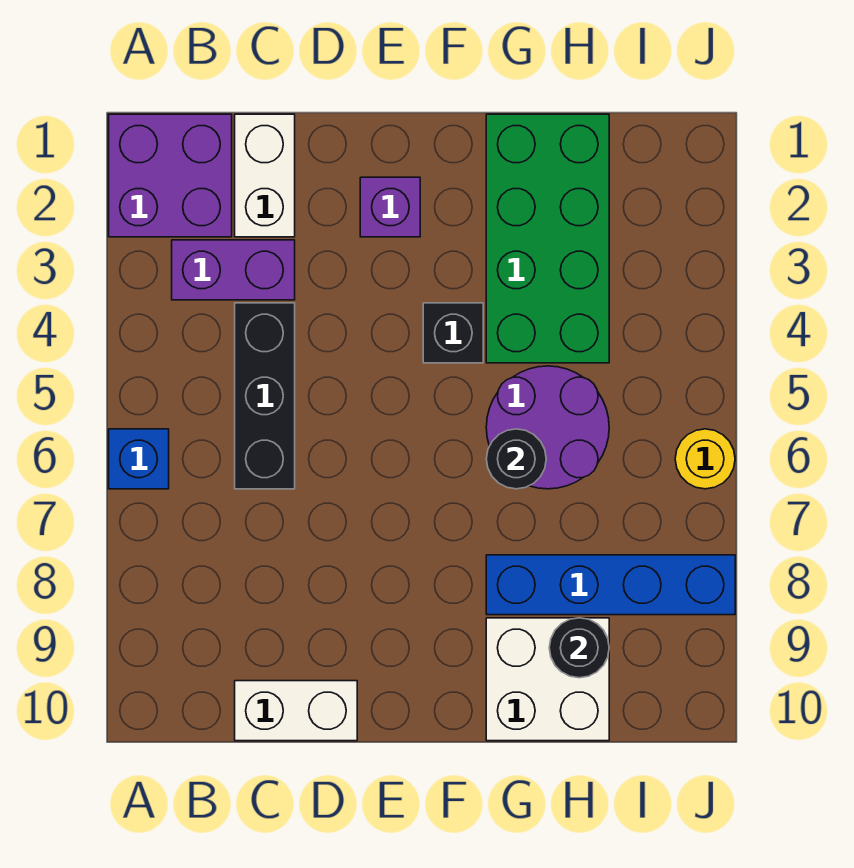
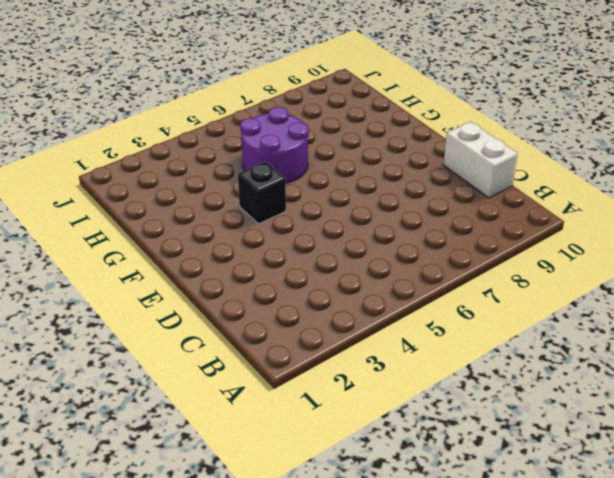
none -> purple brick A1:B2 level 1
none -> blue brick A6 level 1
none -> purple brick B3:C3 level 1

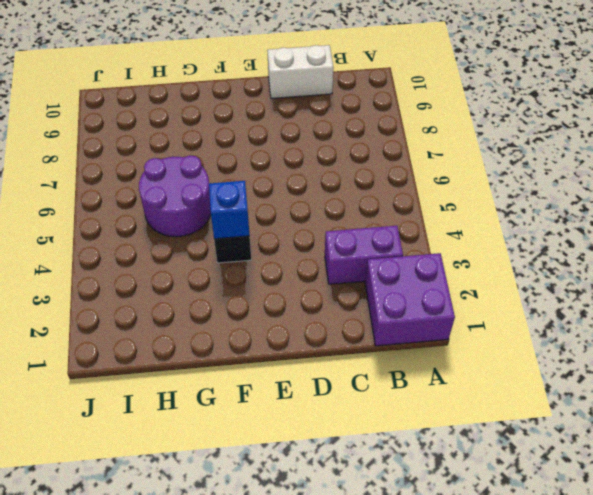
blue brick F4 level 2 -> blue brick A6 level 1
none -> white brick C1:C2 level 1
none -> black brick C4:C6 level 1
none -> purple brick E2 level 1

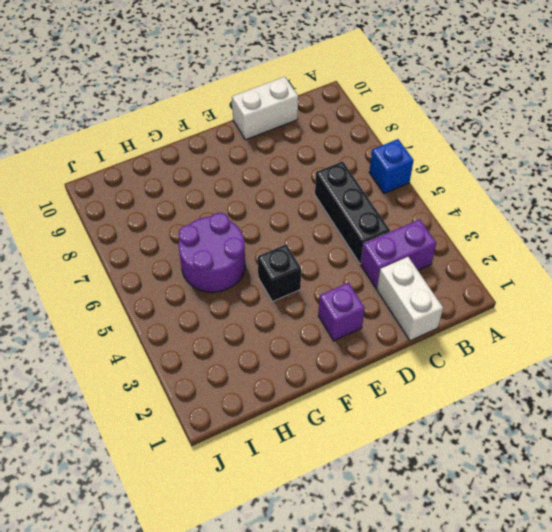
none -> purple brick A1:B2 level 1
none -> green brick G1:H4 level 1
none -> blue brick G8:J8 level 1

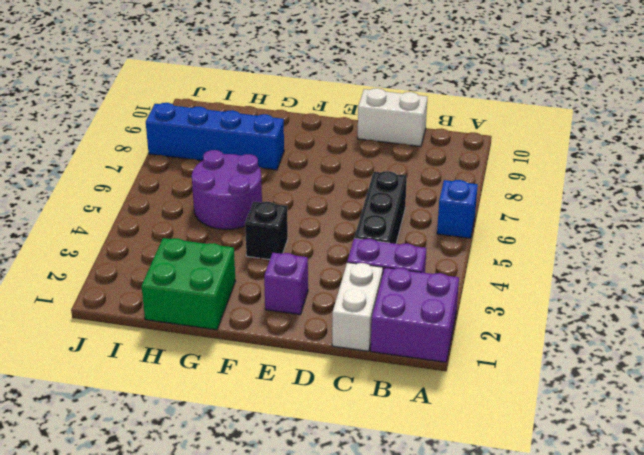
green brick G1:H2 level 1 -> green brick G1:H4 level 1
none -> white brick G9:H10 level 1
none -> yellow round brick J6 level 1
none -> black round brick G6 level 2

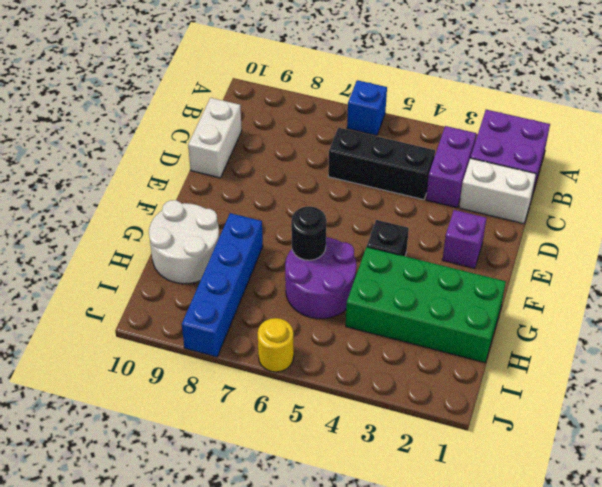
white round brick G9:H10 level 1 -> white brick G9:H10 level 1
none -> black round brick H9 level 2

